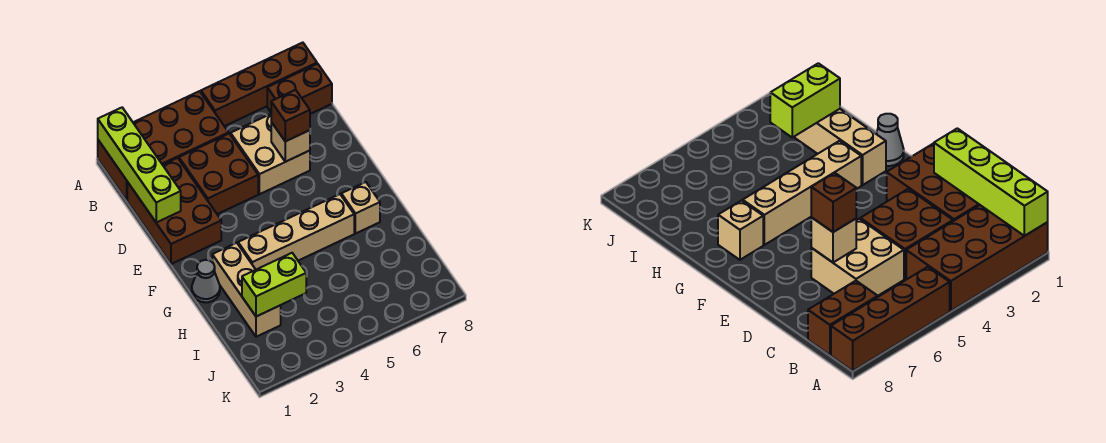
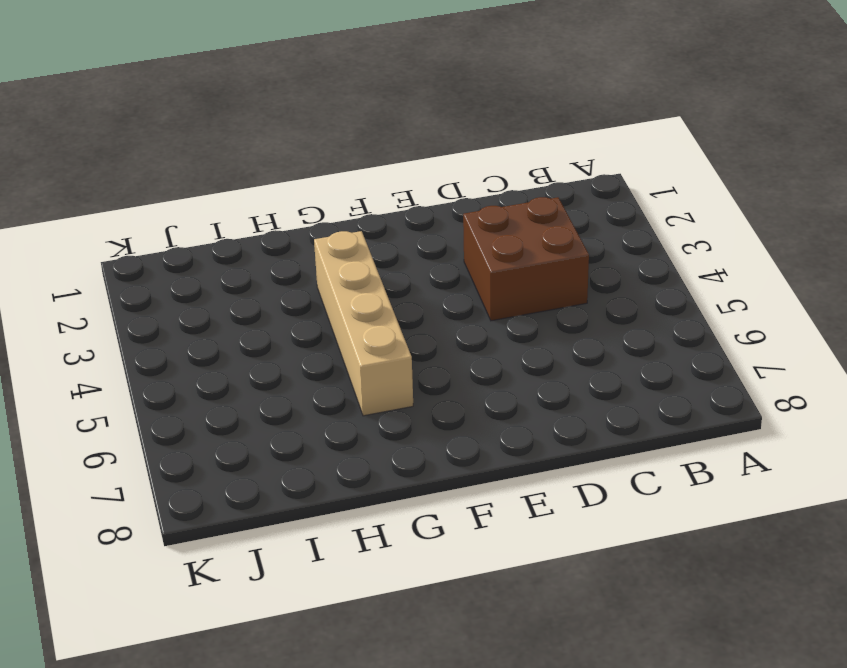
none -> brown brick A1:B4 level 1
none -> brown brick A5:A8 level 1
none -> brown brick B7:B8 level 1

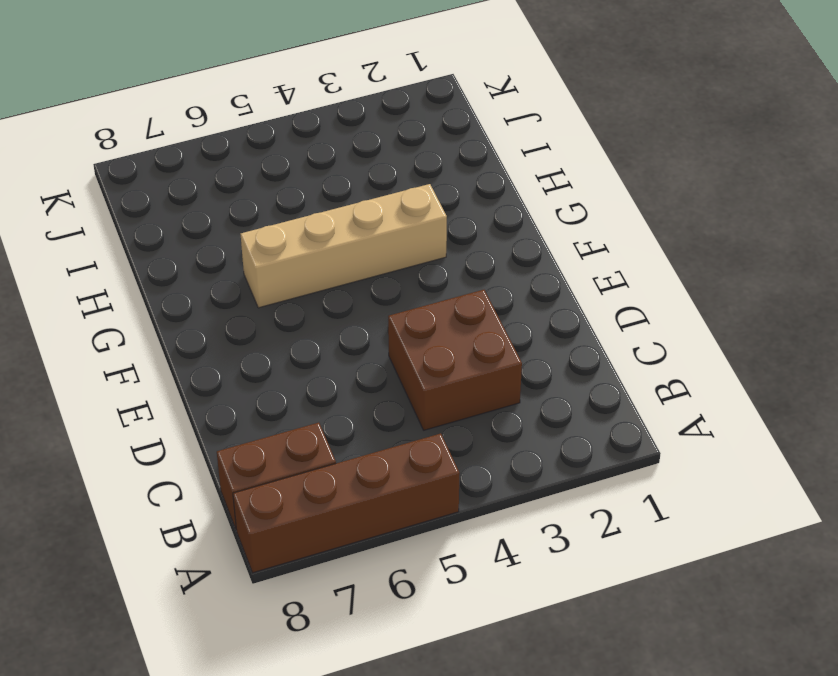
none -> brown brick A1:B4 level 1
none -> brown brick C1:E2 level 1
none -> tan brick C5:D6 level 1

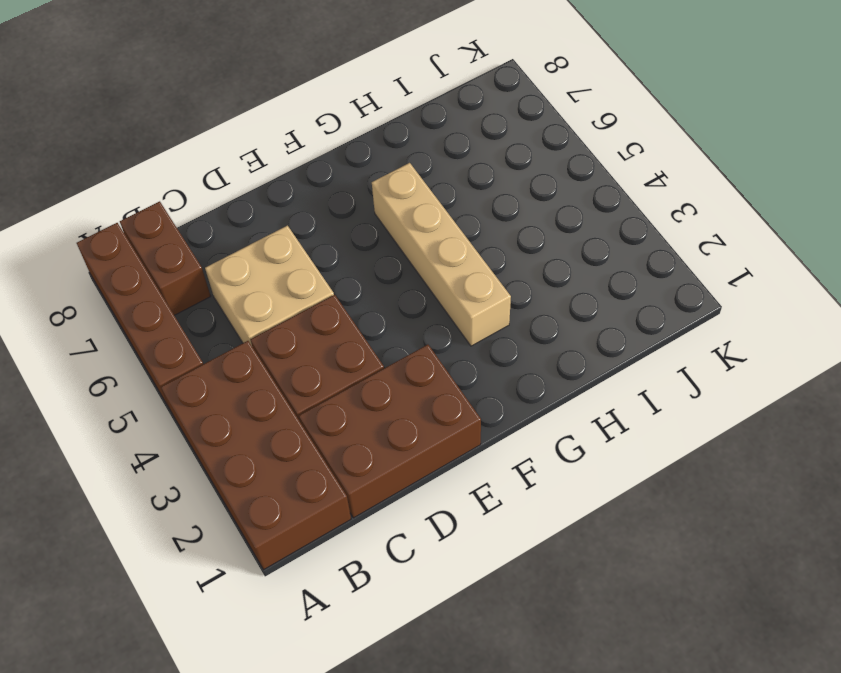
none -> grey cone G1 level 1
none -> tan brick G2:I2 level 1
none -> tan brick G7 level 1

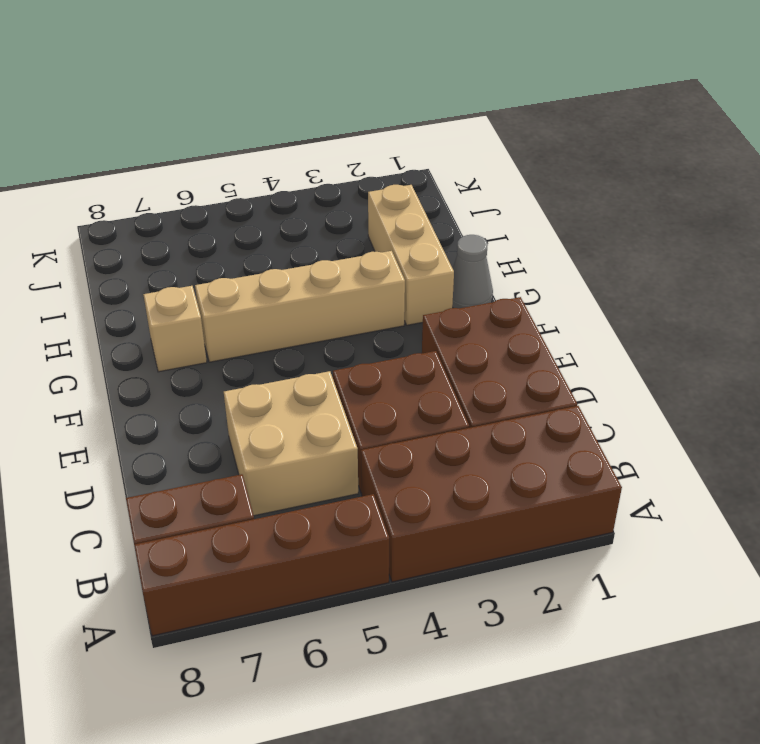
none -> lime brick A1:D1 level 2
none -> tan brick D6 level 2
none -> lime brick I2:I3 level 2

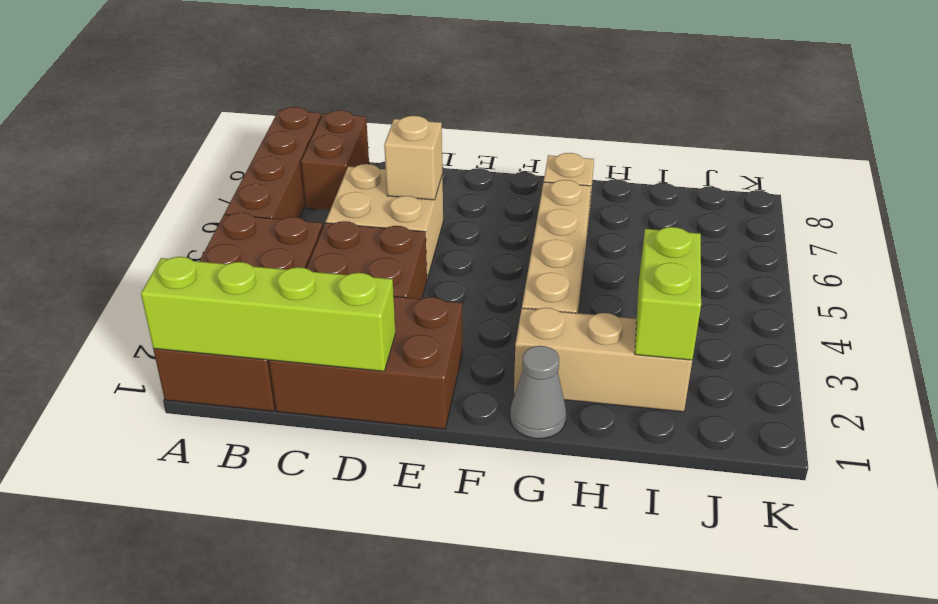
none -> brown brick D6 level 3

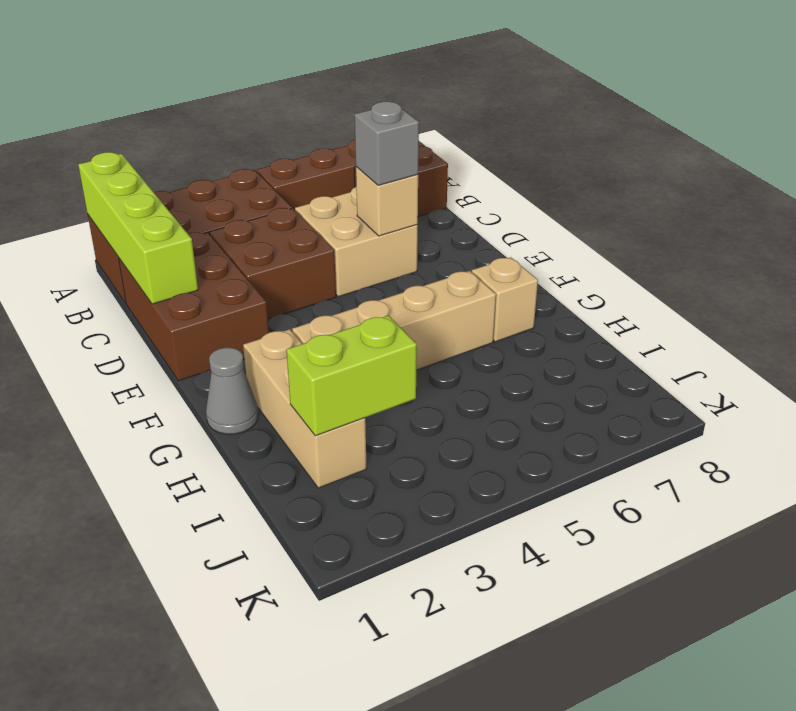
grey brick D6 level 3 -> brown brick D6 level 3

